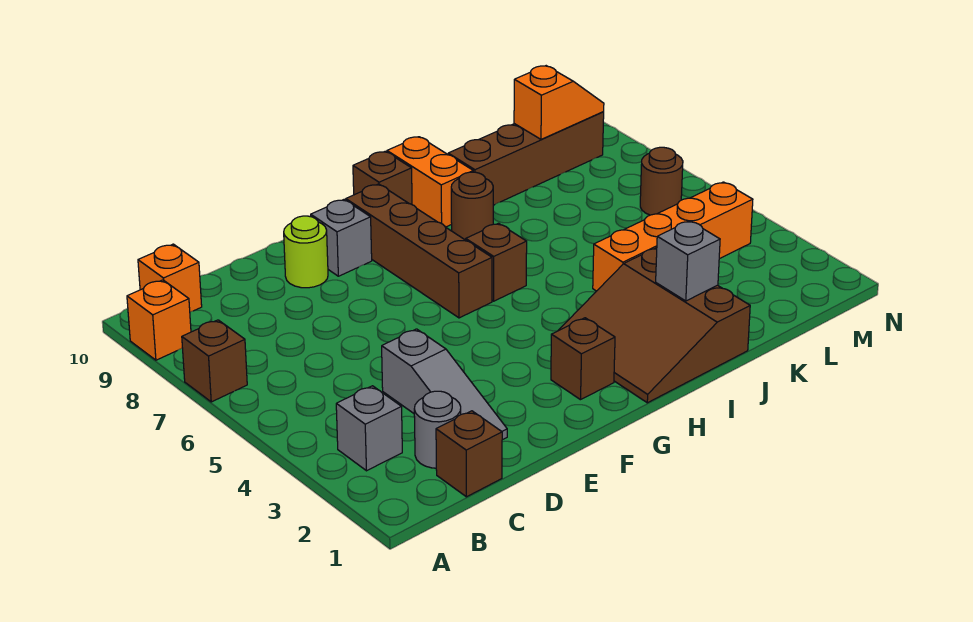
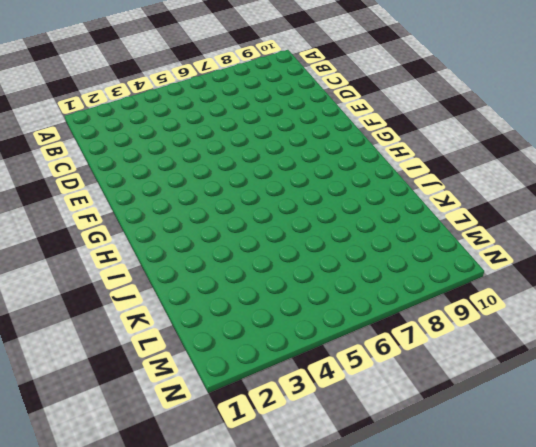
none -> brown brick A7 level 1
none -> orange brick A9 level 1
none -> grey brick B3 level 1

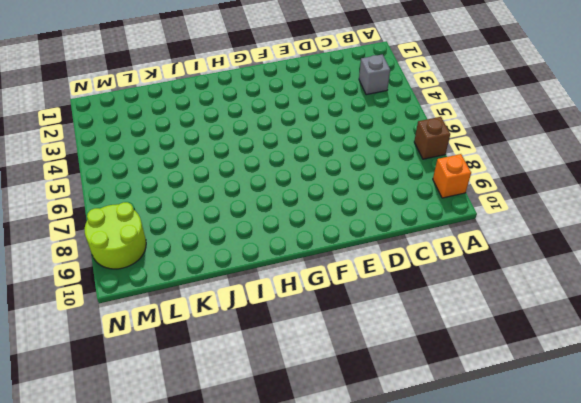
lime round brick M8:N9 level 1 -> brown brick J9:M9 level 1
none -> orange brick B10 level 1
none -> brown brick C1 level 1
none -> grey round brick C2 level 1

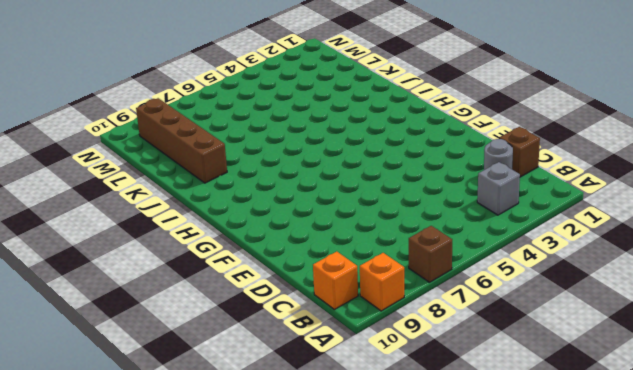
none -> grey slope D2:D4 level 1 top 4
none -> lime round brick E9 level 1
none -> grey brick F9 level 1

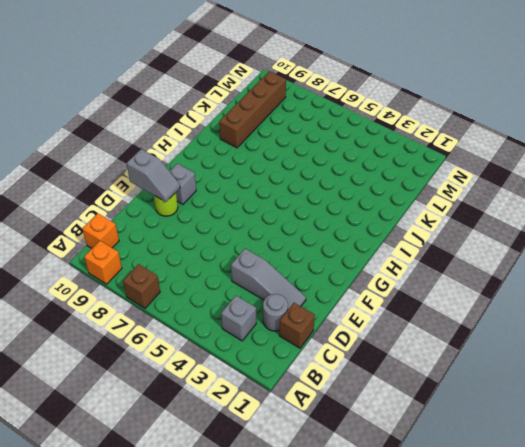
grey slope E9:E10 level 2 top 10 -> none
none -> brown brick G2 level 1
none -> brown brick G6:G9 level 1
none -> brown slope H1:J3 level 1 top J

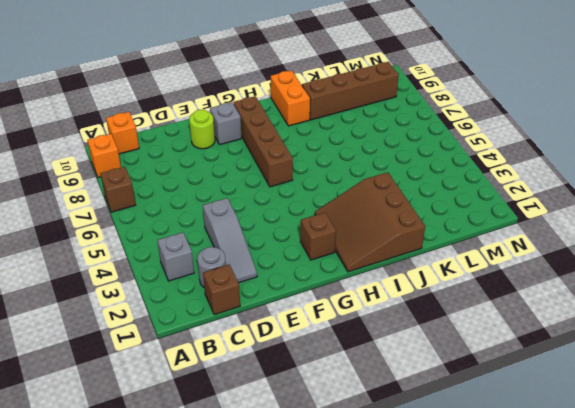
none -> brown brick H6 level 1
none -> brown brick H10 level 1
none -> brown round brick I8 level 1

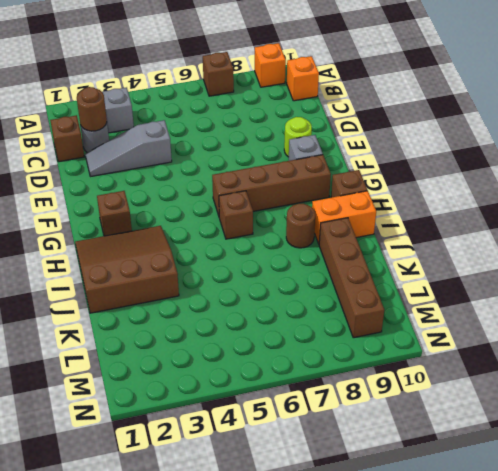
brown round brick C2 level 2 -> brown round brick M6 level 1
none -> orange brick J4:M4 level 1
none -> grey brick J2 level 2
none -> orange slope L9:M9 level 2 top L

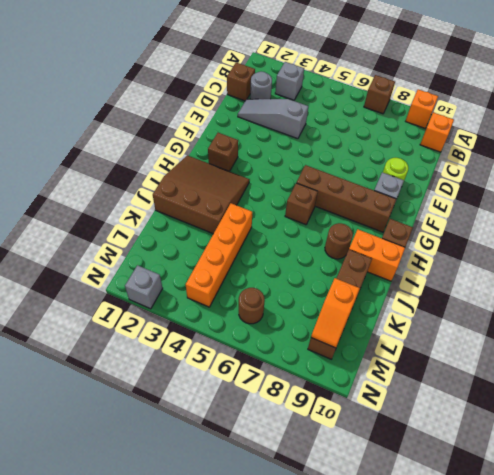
grey brick N2 level 1 -> grey brick J2 level 2

